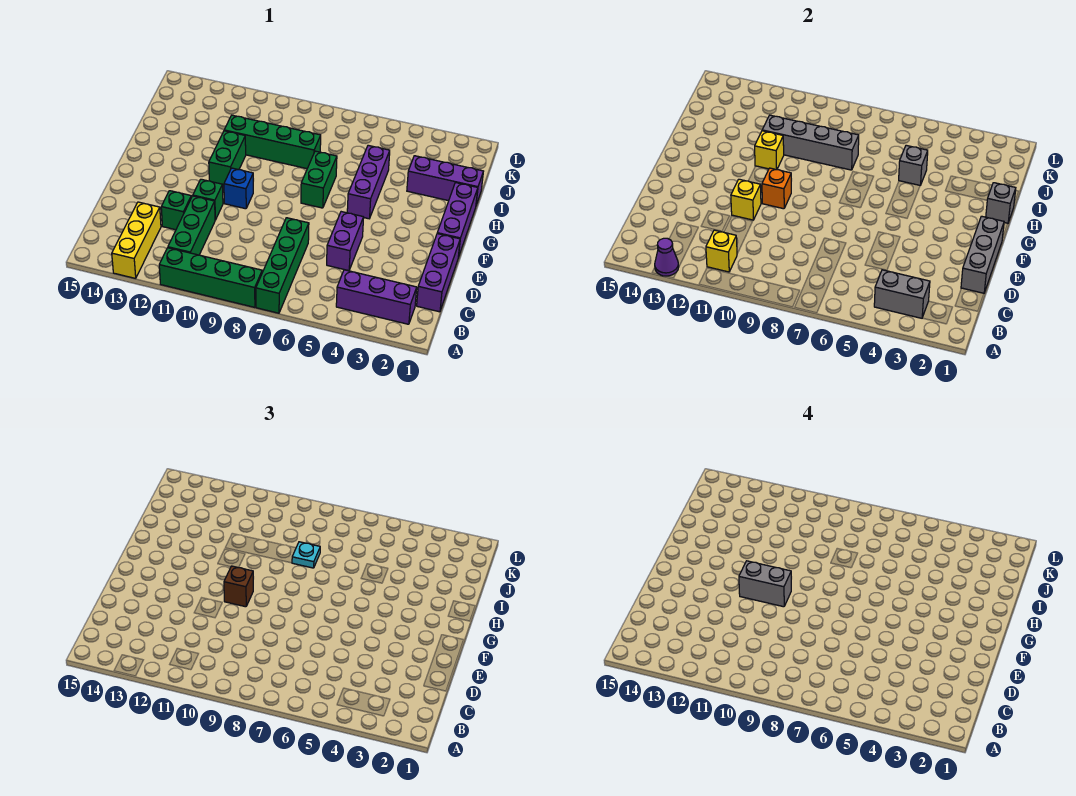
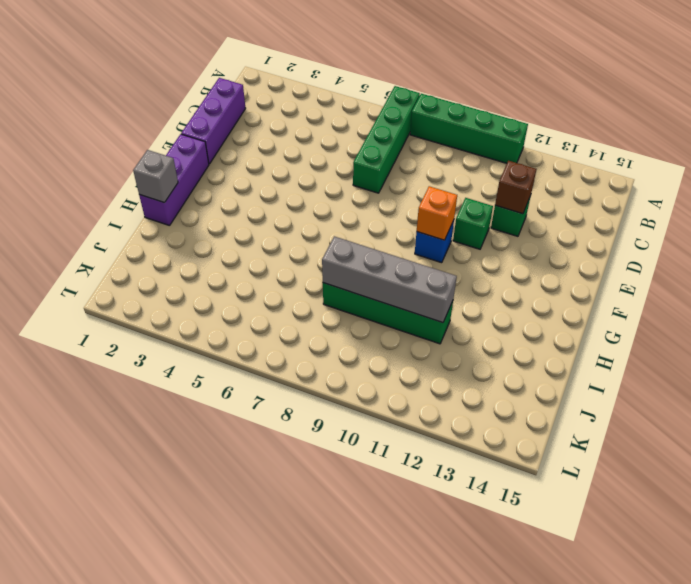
brown brick D12 level 2 -> brown brick F10 level 3
none -> yellow brick A13:C13 level 1
none -> purple brick B2:B4 level 1
none -> green brick B11:D11 level 1

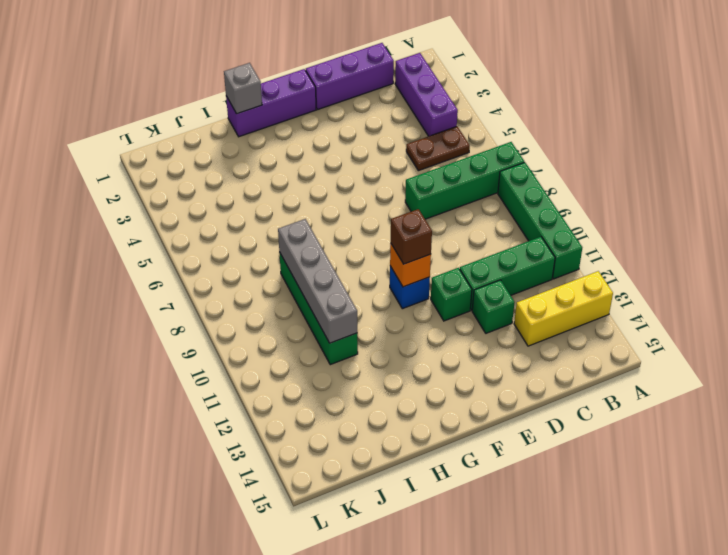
brown plate B5:C5 level 1 -> none
none -> purple brick D5:E5 level 1
none -> purple brick G5:I5 level 1
none -> green brick G7:H7 level 1

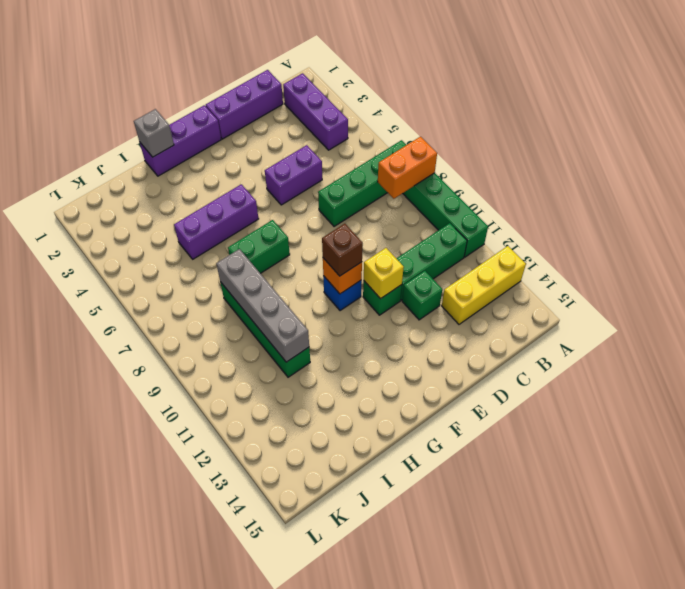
orange brick A8:B8 level 2 -> none
none -> green brick G11:H11 level 1
none -> purple brick I1:I3 level 1
none -> purple cone A13 level 2

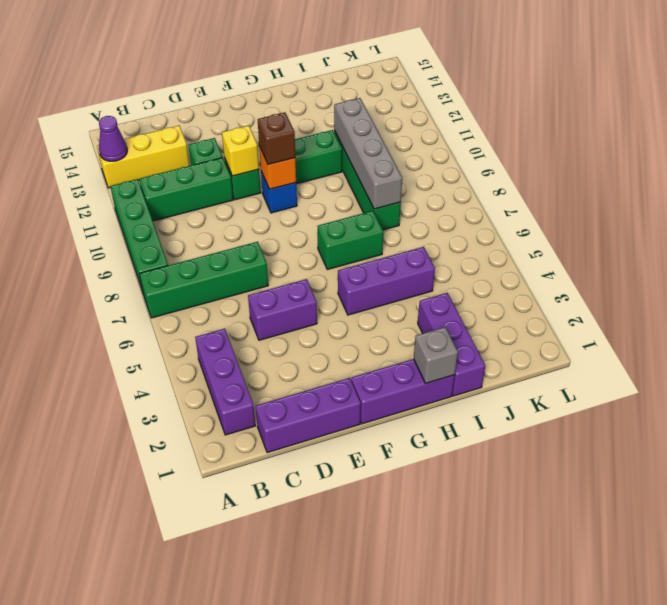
none -> grey brick B3:B4 level 2
none -> yellow brick B11 level 2
none -> grey brick D1:F1 level 2

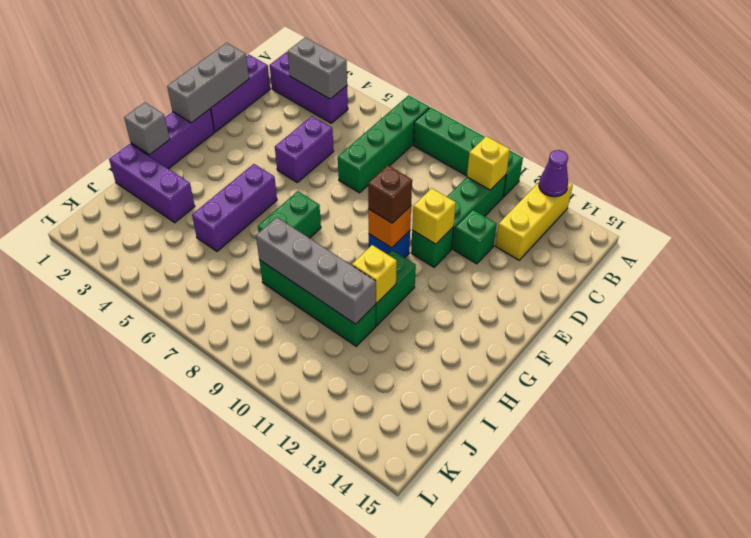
none -> grey brick I5 level 2
none -> cyan plate I8 level 3
none -> grey brick F10:F11 level 4

